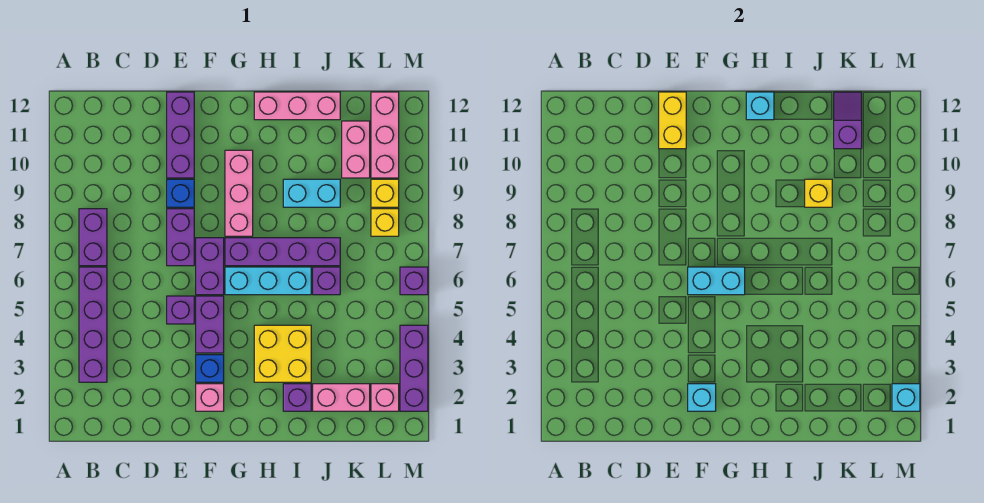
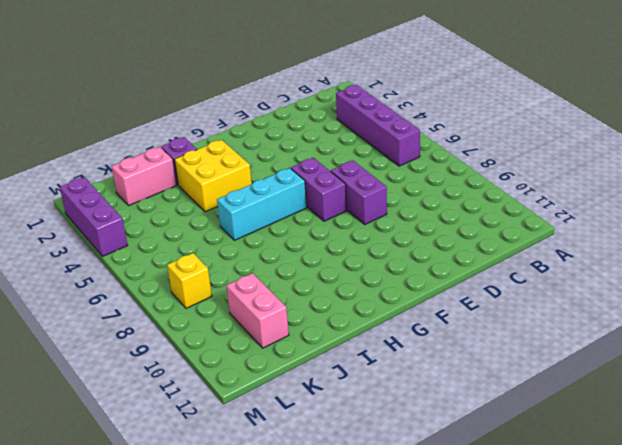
none -> purple brick B7:B8 level 1
none -> purple brick E5 level 1
none -> blue brick E9 level 1
none -> purple brick E10:E12 level 1

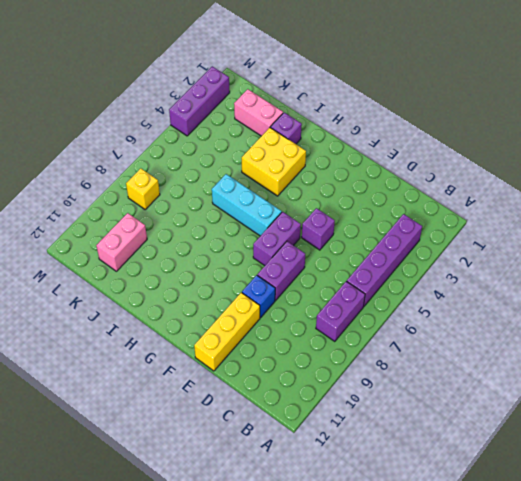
yellow brick E10:E12 level 1 -> purple brick E10:E12 level 1
none -> pink brick F2 level 1
none -> blue brick F3 level 1
none -> purple brick F4:F5 level 1
none -> purple brick G7:J7 level 1

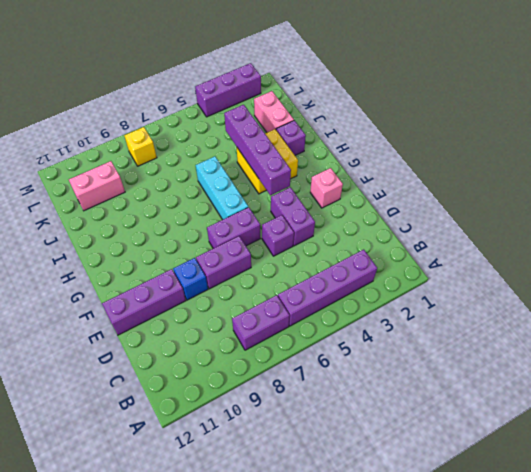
purple brick E4:F4 level 1 -> purple brick F4:F5 level 1
purple brick G4:J4 level 2 -> purple brick G7:J7 level 1
none -> blue brick F3 level 1
none -> pink brick G8:G10 level 1
none -> pink brick H12:J12 level 1
none -> cyan brick I9:J9 level 1

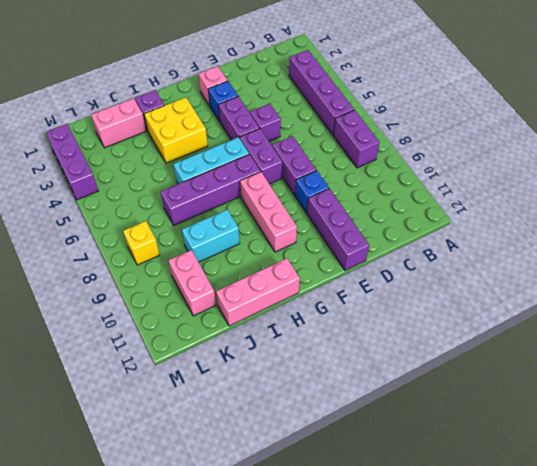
none -> purple brick J6 level 1
none -> pink brick L2 level 1
none -> yellow brick L9 level 1
none -> pink brick L10:L12 level 1

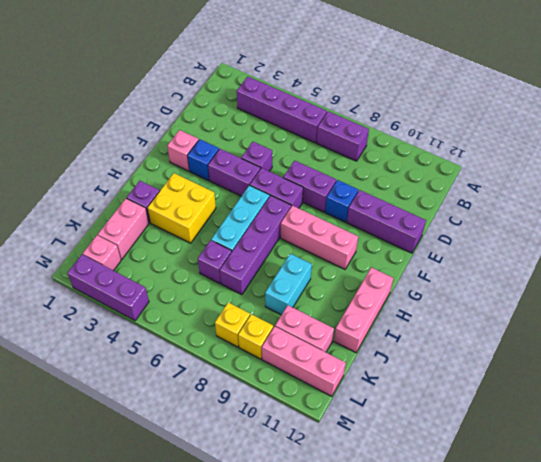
none -> purple brick M6 level 1
none -> yellow brick E11:E12 level 2
none -> cyan brick F2 level 2
none -> cyan brick F6:G6 level 2

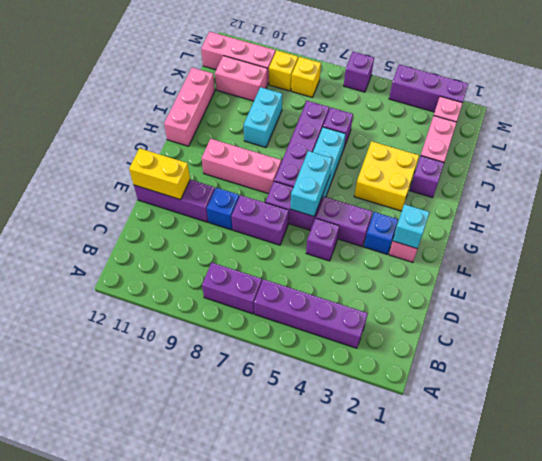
none -> cyan brick H12 level 2
none -> yellow brick J9 level 2
none -> purple slope K11:K12 level 2 top 11
none -> cyan brick M2 level 2

